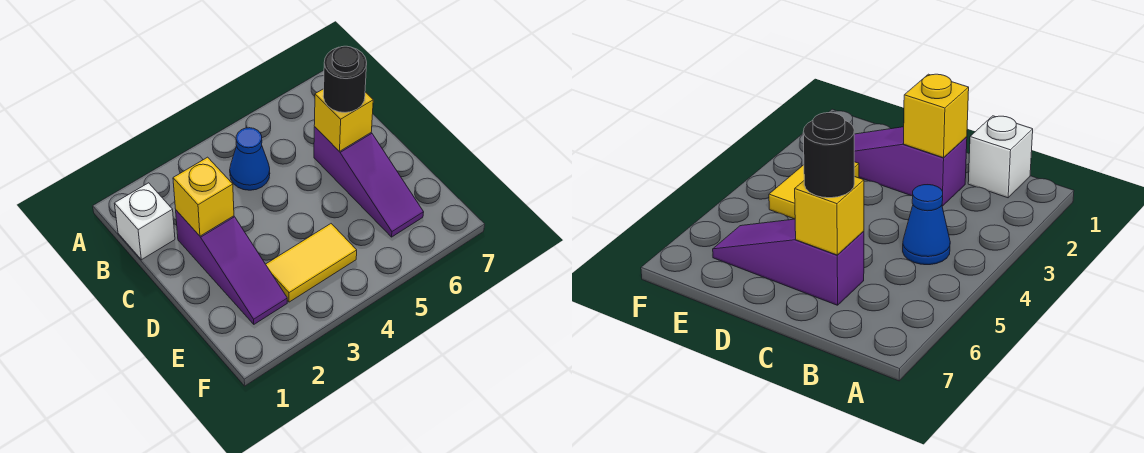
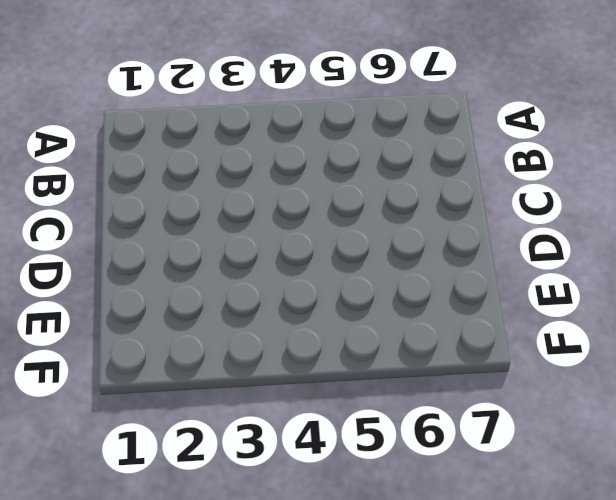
none -> white brick B1 level 1
none -> blue cone B4 level 1

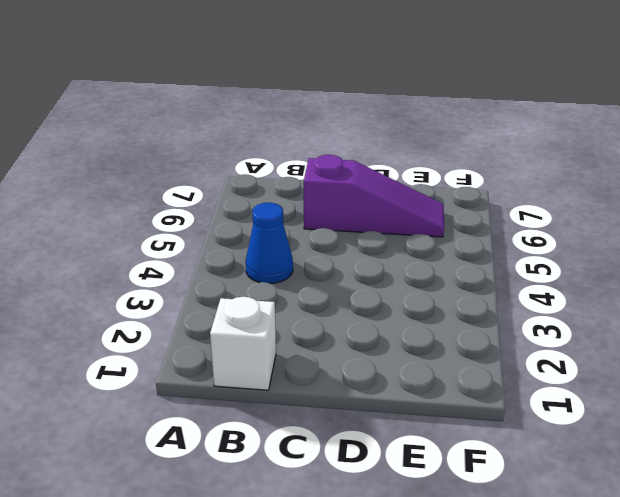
none -> purple slope C2:E2 level 1 top C
none -> yellow tile E3:E4 level 1

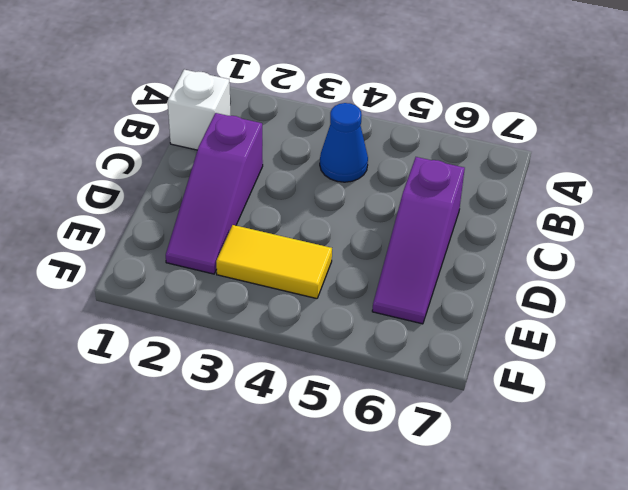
none -> yellow brick C2 level 2
none -> yellow brick C6 level 2

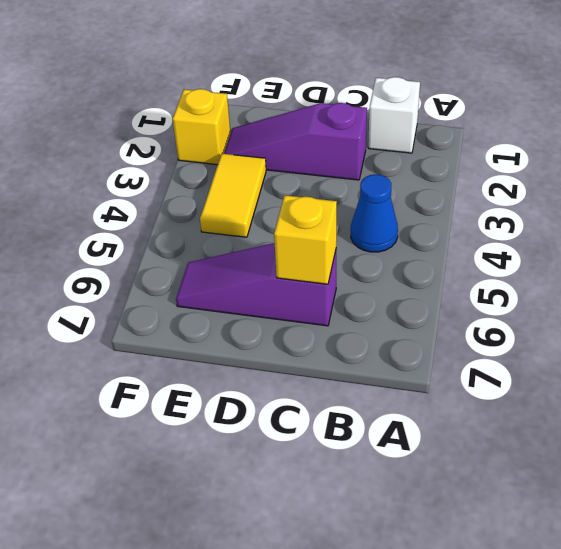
yellow brick F2 level 1 -> yellow brick C2 level 2
none -> black round brick C6 level 3

